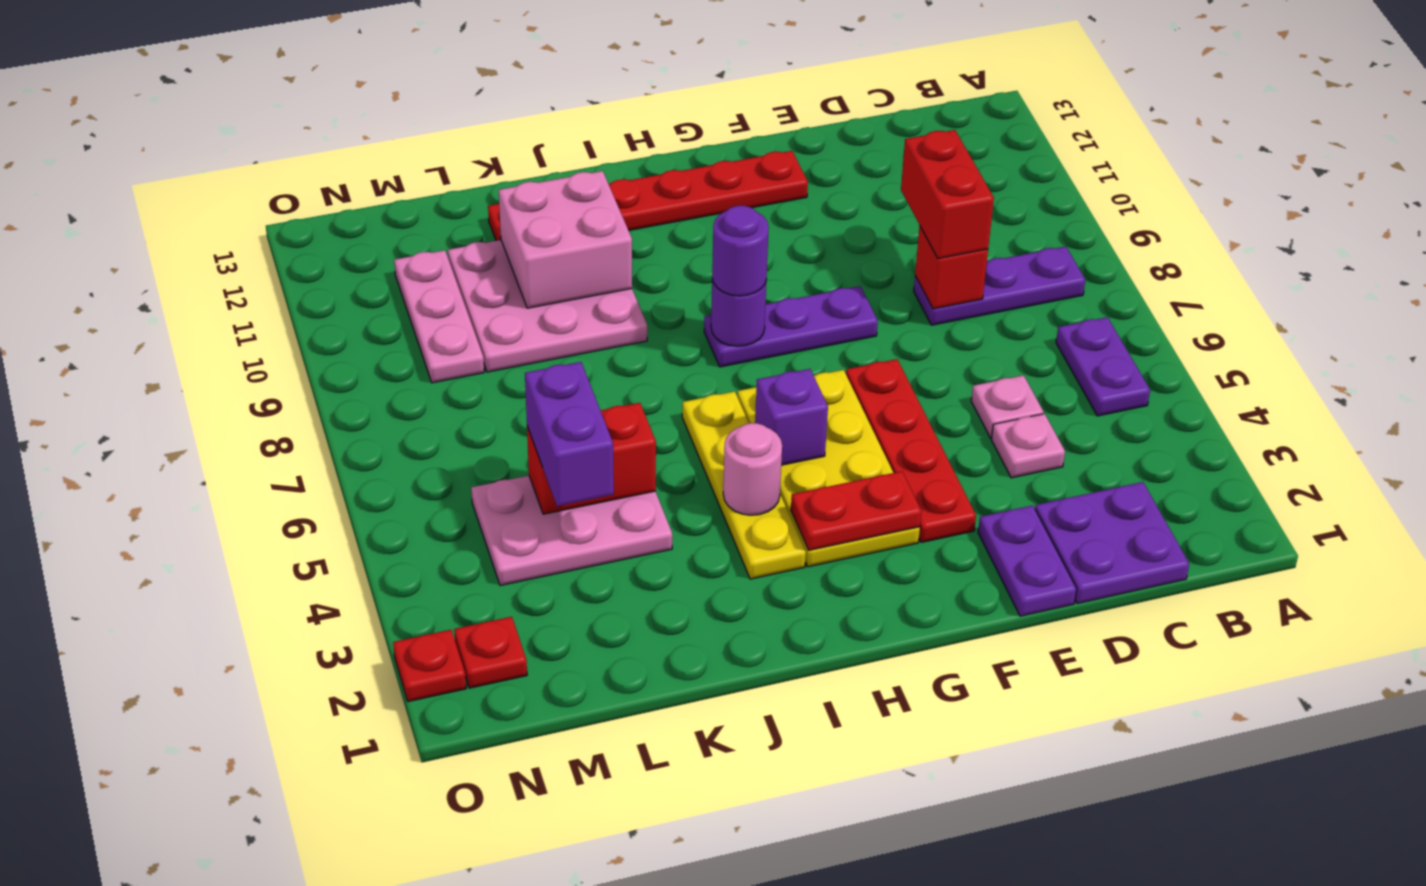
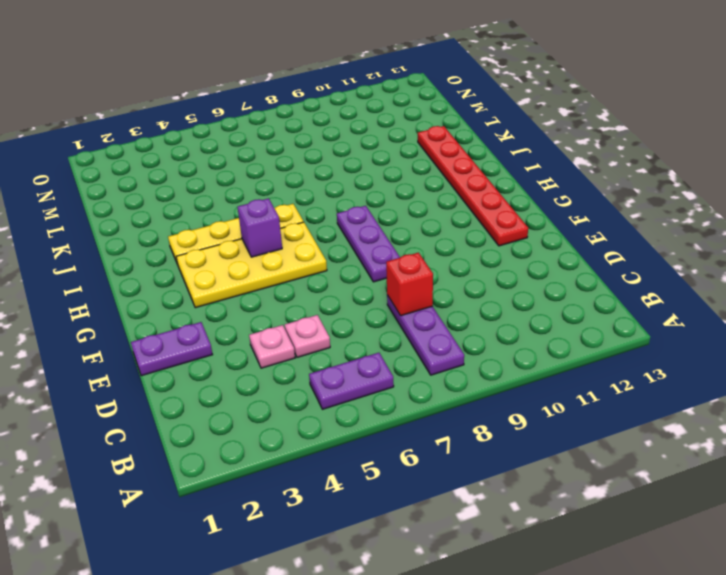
none -> purple plate C1:D2 level 1
none -> red plate F3:F6 level 1
none -> pink plate J9:L11 level 1

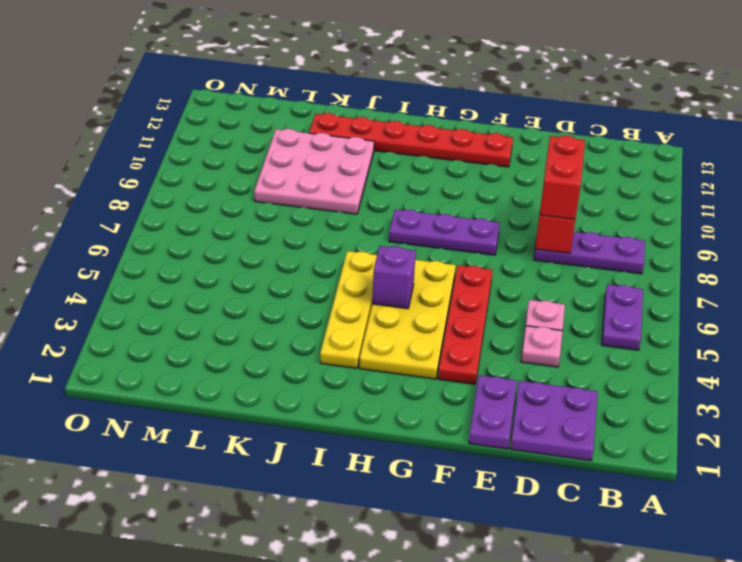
none -> pink plate K4:M5 level 1
none -> pink plate M9:M11 level 1
none -> red plate N2 level 1

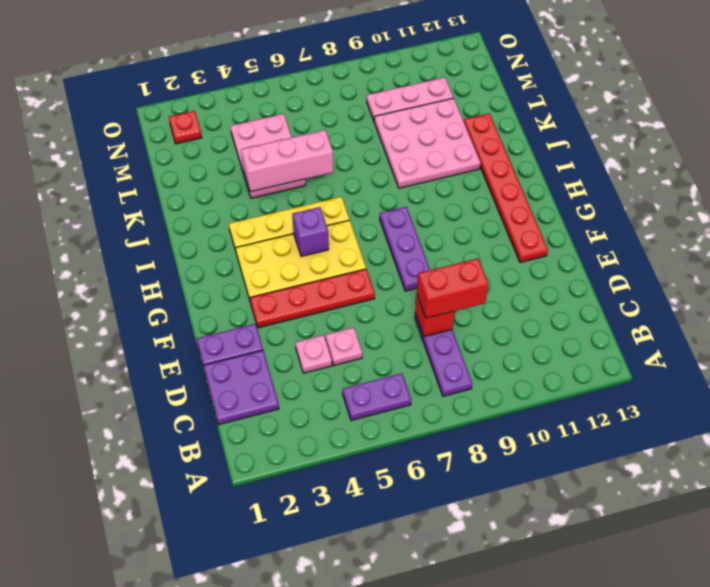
pink brick K4:K6 level 2 -> red brick K5:L5 level 2
none -> red plate O2 level 1
none -> red plate G3:H3 level 2
none -> purple round brick H8 level 2

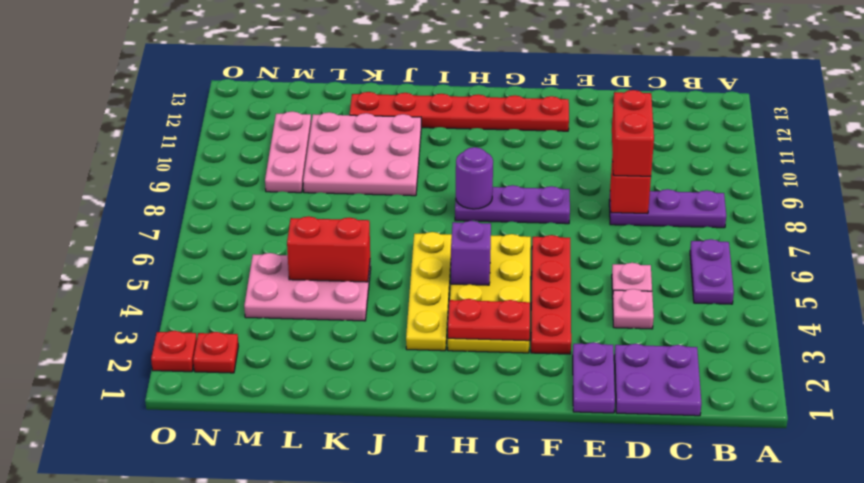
none -> pink round brick I4 level 2
none -> pink brick J10:K11 level 2
none -> purple round brick H8 level 3

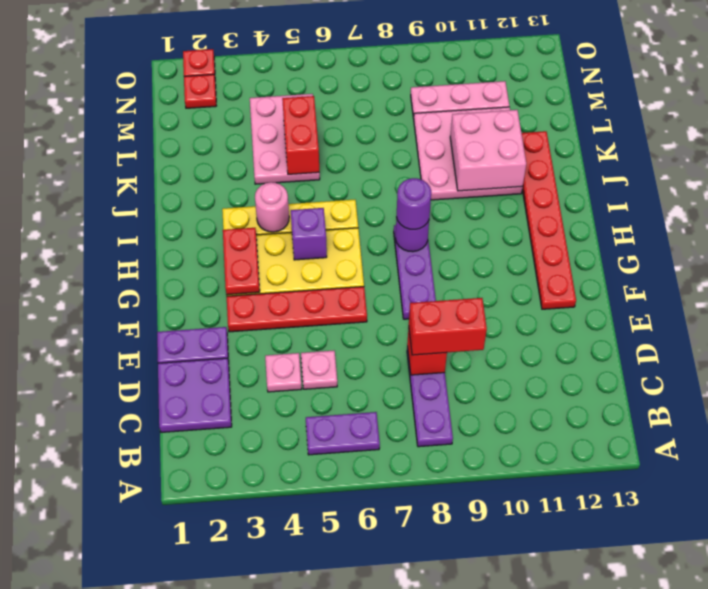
none -> purple brick L4:L5 level 3

